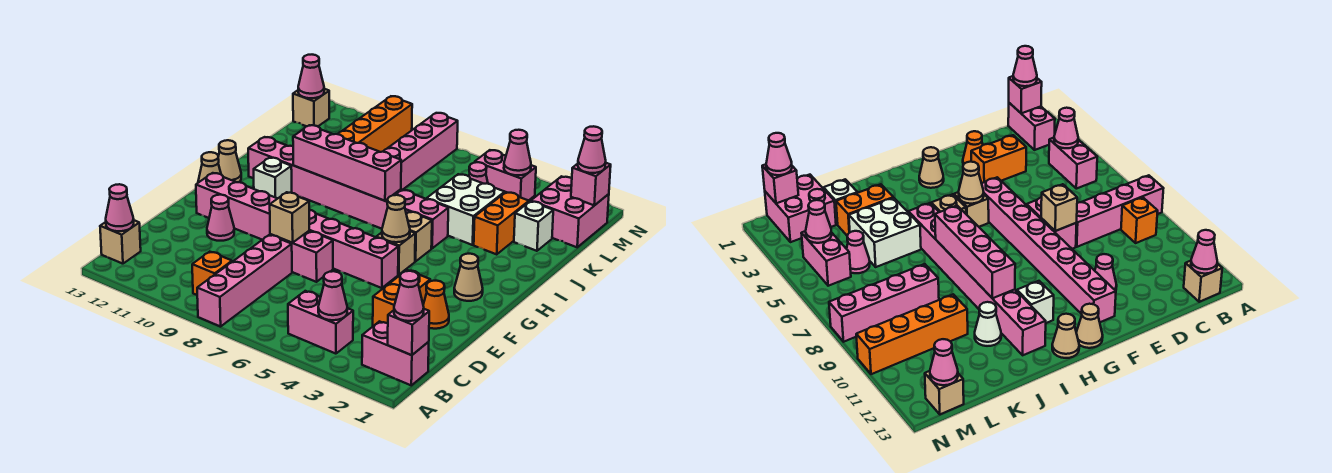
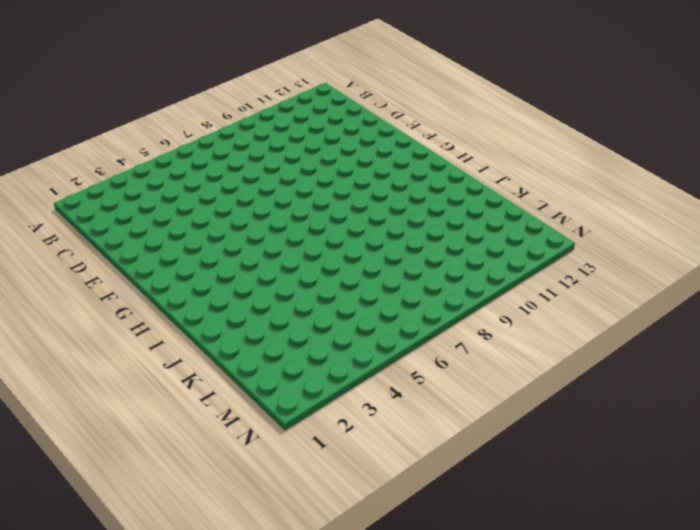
none -> pink brick A8:D8 level 1
none -> pink brick B1:B2 level 1
none -> pink brick B4:B5 level 1
none -> orange brick B9 level 1

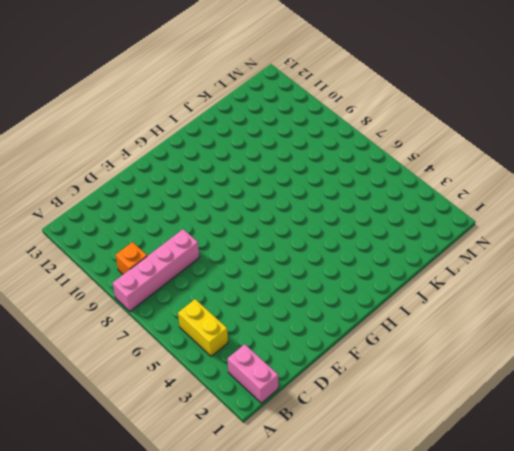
yellow brick B4:B5 level 1 -> pink brick B4:B5 level 1
none -> tan brick B13 level 1
none -> orange brick D3:E3 level 1
none -> orange cone E2 level 1
none -> pink brick E7:E8 level 1

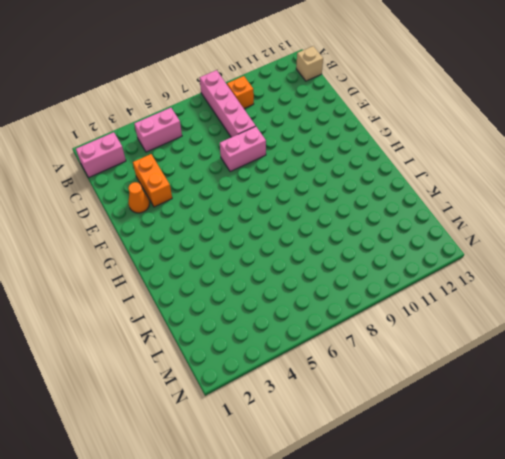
none -> pink cone E11 level 1
none -> pink brick F5:F12 level 1
none -> tan cone G2 level 1
none -> tan brick G5 level 1

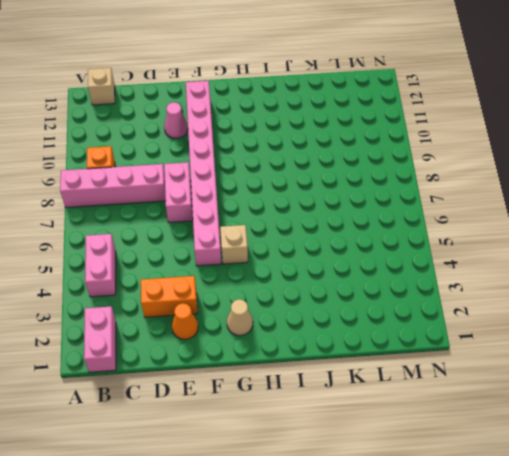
none -> tan cone G13 level 1
none -> tan brick H5 level 1
none -> white brick H11 level 1
none -> tan cone H13 level 1

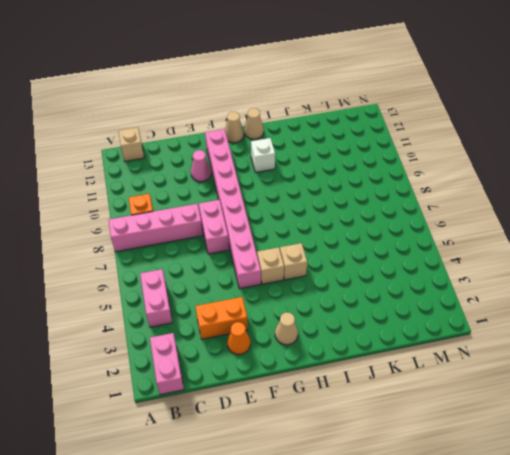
none -> pink brick I5:I12 level 1
none -> orange brick J3:K3 level 1
none -> white brick J4:K5 level 1
none -> white cone J11 level 1

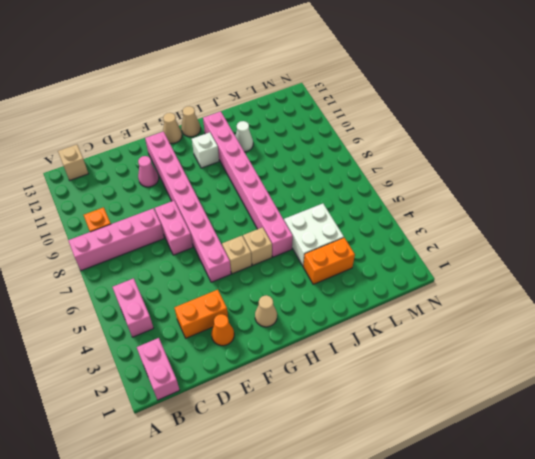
none -> white brick K2 level 1
none -> pink brick K8:N8 level 1
none -> orange brick K10:N10 level 1
none -> pink brick L1:M2 level 1

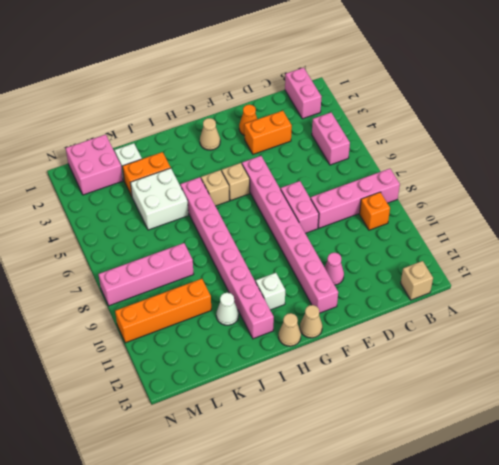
none -> pink cone L5 level 1
none -> pink brick M4:M5 level 1
none -> tan brick M13 level 1
none -> pink brick B1 level 2

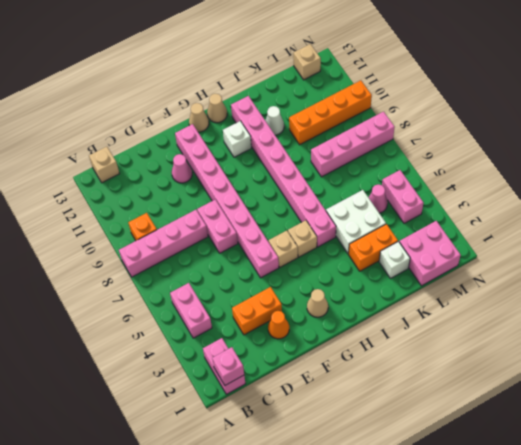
none -> pink cone B4 level 2
none -> pink cone B13 level 2
none -> tan brick E8 level 2
none -> tan cone G5 level 2

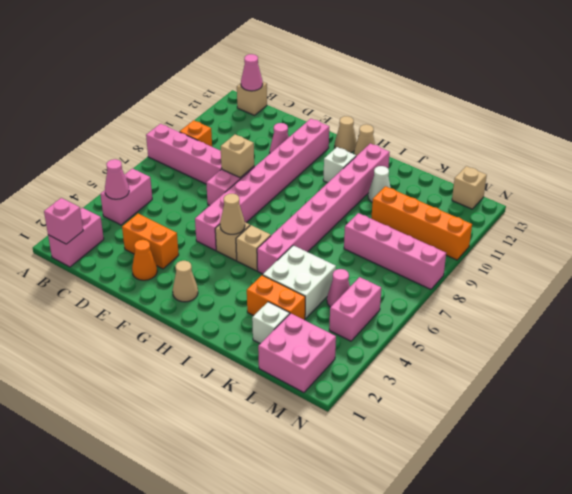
none -> pink brick I7:I10 level 2
none -> pink brick M1 level 2
none -> pink cone M4 level 2
none -> pink cone M13 level 2

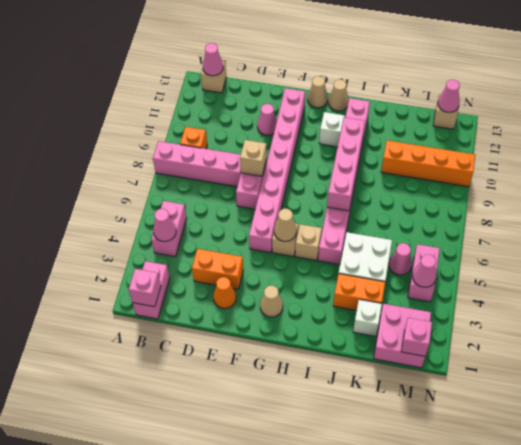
none -> white cone J11 level 1
none -> pink brick K8:N8 level 1
none -> pink cone B1 level 3
none -> pink cone M1 level 3

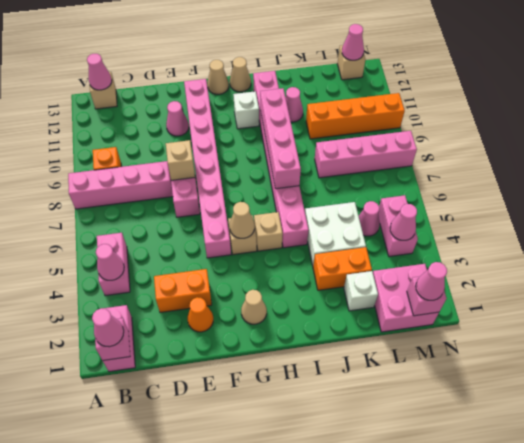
pink cone J11 level 1 -> white cone J11 level 1

